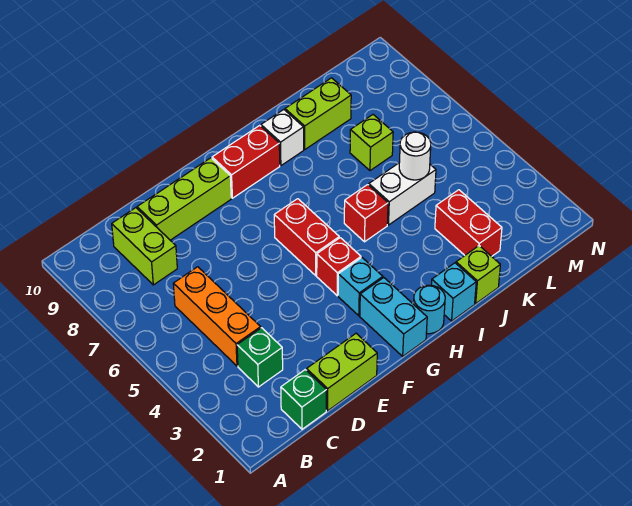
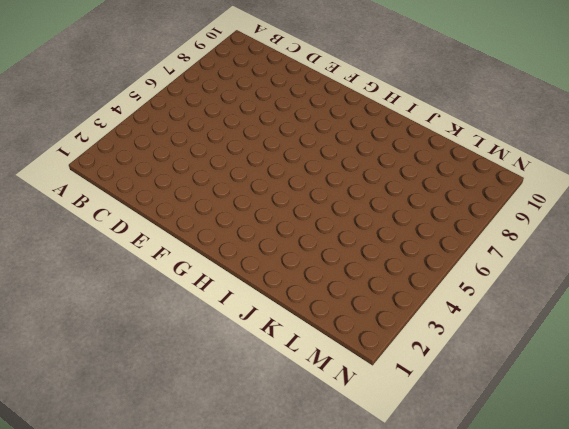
none -> green brick C1 level 1
none -> green brick C3 level 1
none -> orange brick C4:C6 level 1

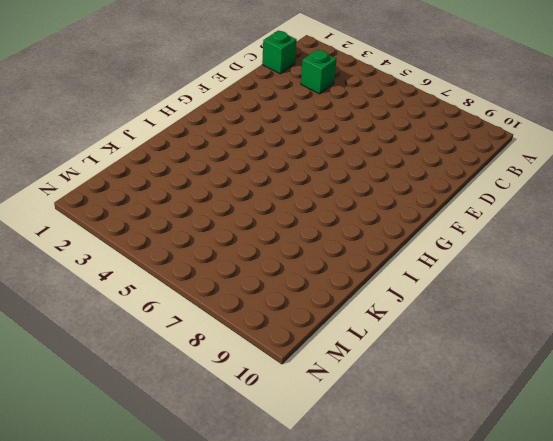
none -> orange brick C4:C6 level 1
none -> lime brick C8:C9 level 1
none -> lime brick D1:E1 level 1

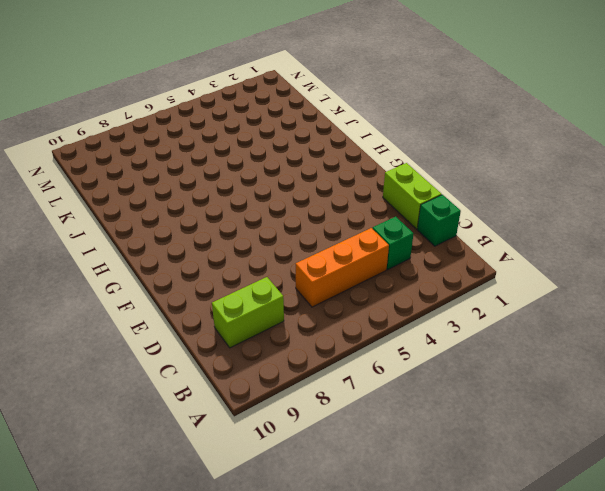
none -> lime brick D9:F9 level 1
none -> cyan brick G1:G2 level 1
none -> cyan brick G3 level 1

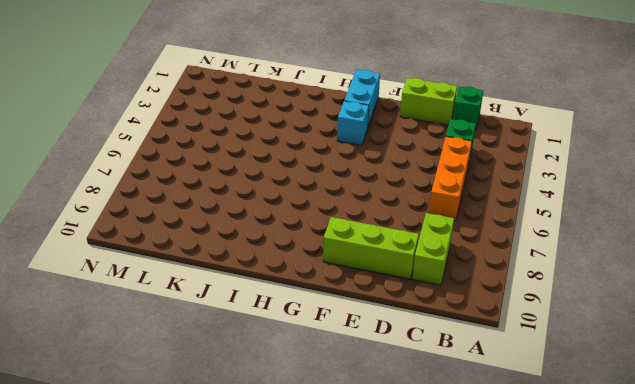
none -> red brick G4 level 1
none -> red brick G5:G6 level 1
none -> red brick G9:H9 level 1

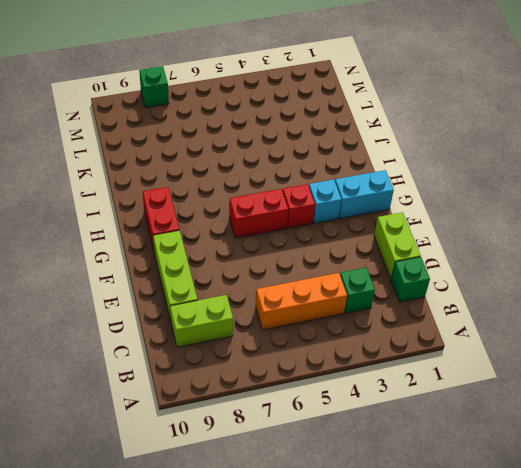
green brick N8 level 1 -> none
none -> cyan round brick H1 level 1
none -> cyan brick I1 level 1
none -> red brick I5 level 1

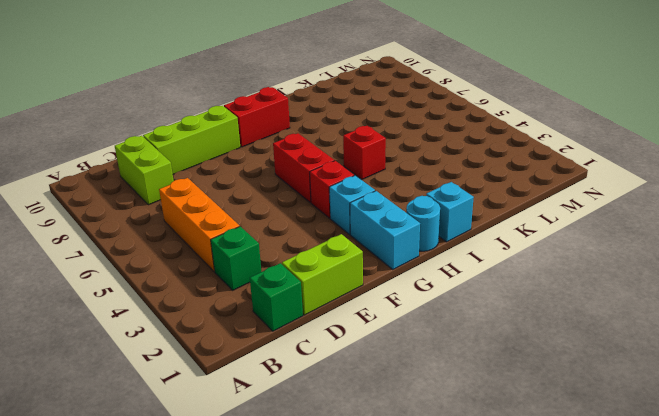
none -> white brick I9 level 1
none -> lime brick J1 level 1
none -> white brick J5:K5 level 1

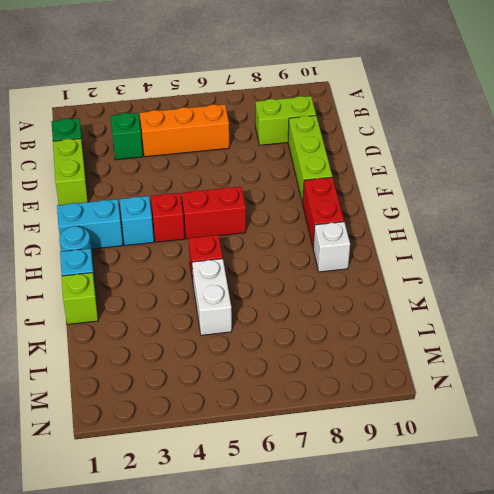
none -> lime brick J9:K9 level 1
none -> red brick K2:K3 level 1
none -> lime brick K7 level 1

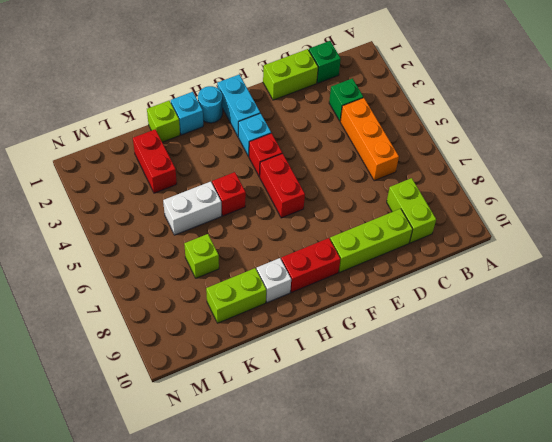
none -> white round brick K5 level 2

